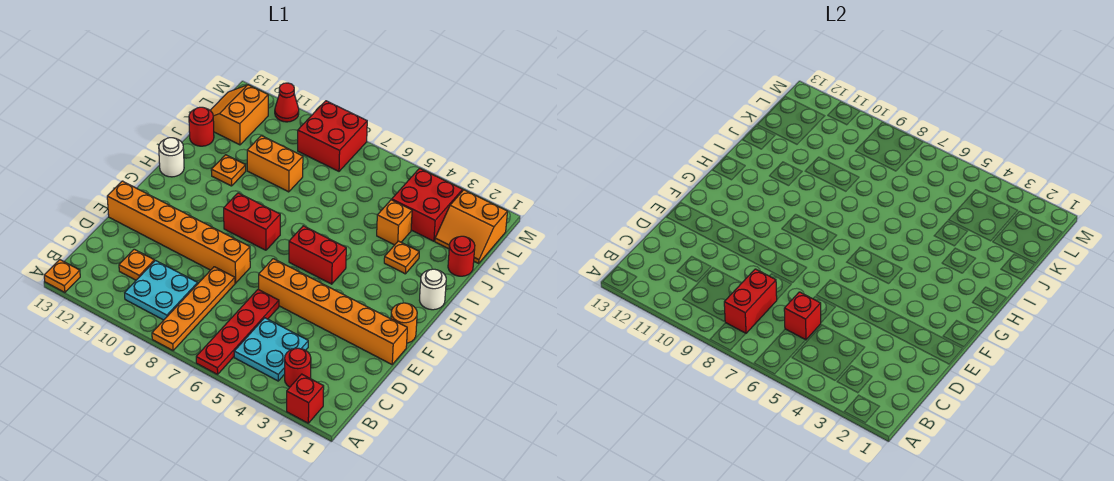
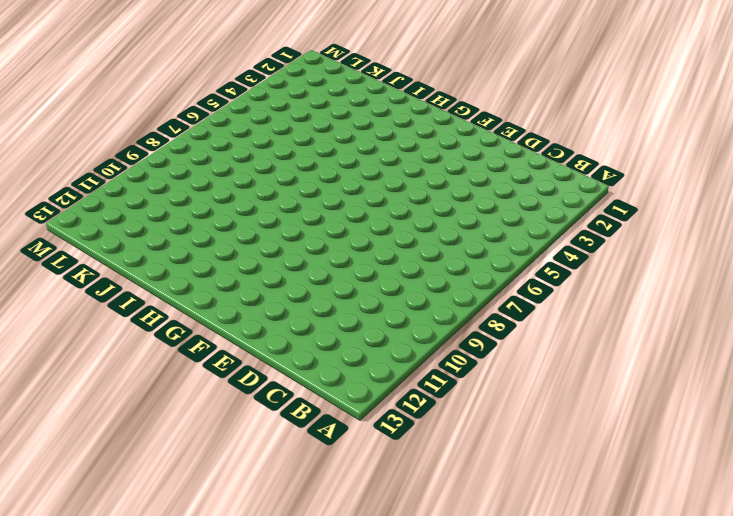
none -> red brick A2 level 1
none -> red plate A6:D6 level 1
none -> orange plate A8:D8 level 1

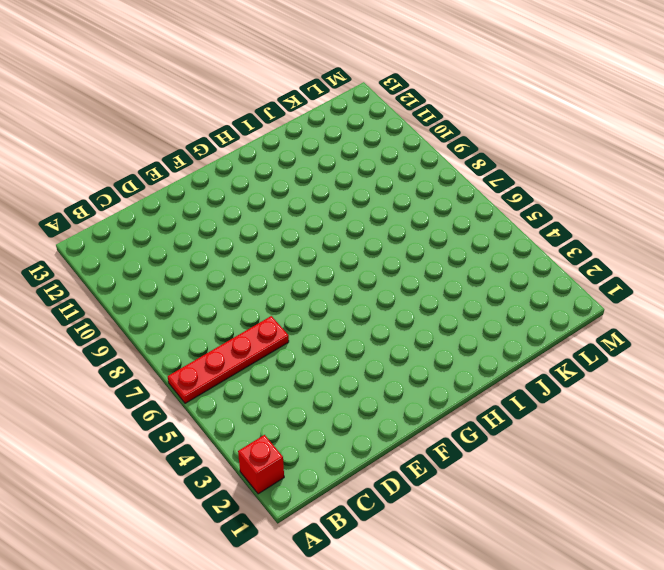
none -> orange plate A8:D8 level 1
none -> orange plate A13 level 1
none -> red round brick B3 level 1

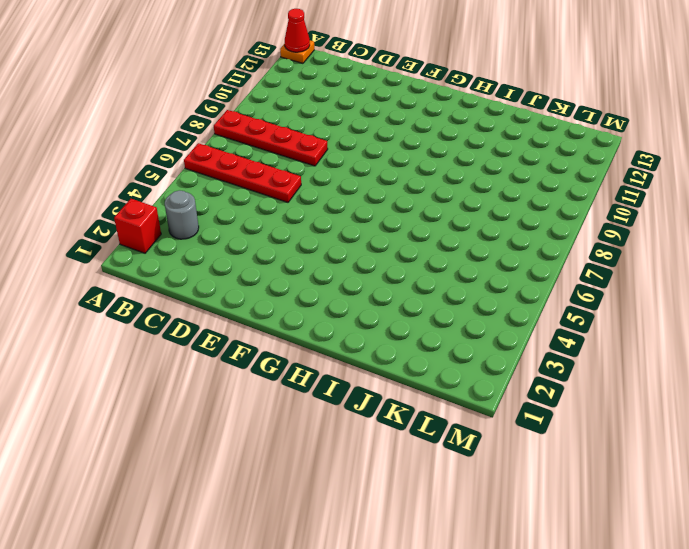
red plate A8:D8 level 1 -> orange plate A8:D8 level 1
red cone A13 level 2 -> red cone M11 level 1
grey round brick B3 level 1 -> red round brick B3 level 1
none -> cyan plate B4:C5 level 1
none -> cyan plate B9:C10 level 1
none -> orange plate C11 level 1

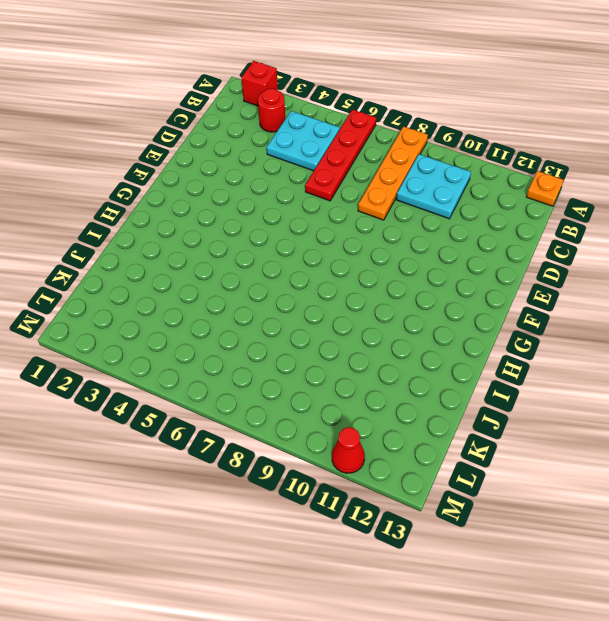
none -> orange plate C11 level 1
none -> orange brick E1:E6 level 1
none -> orange brick E8:E13 level 1

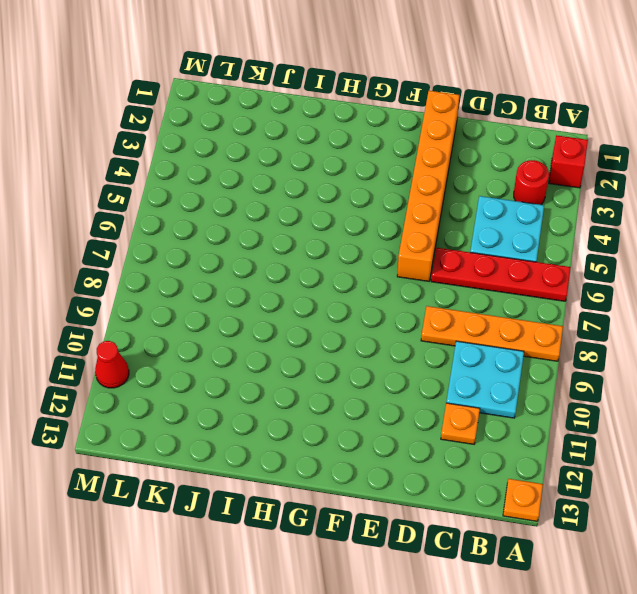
none -> orange brick E8:E13 level 1
none -> orange round brick F1 level 1
none -> red brick G5:G6 level 1

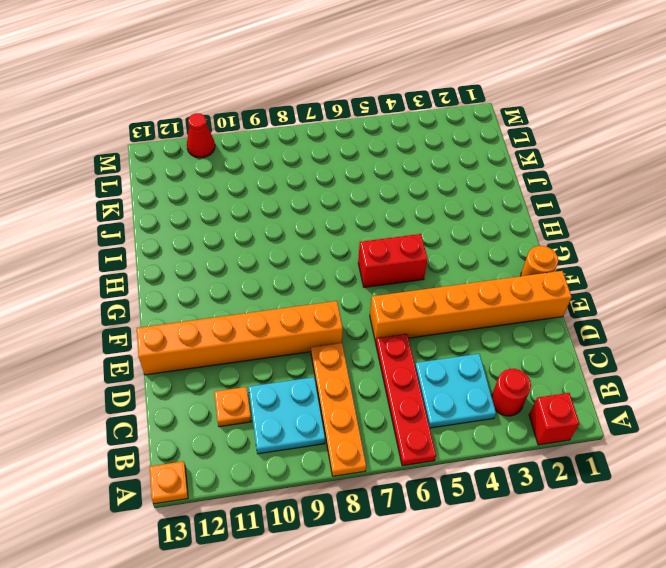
none -> red brick G8:G9 level 1
none -> white round brick H1 level 1
none -> white round brick H13 level 1

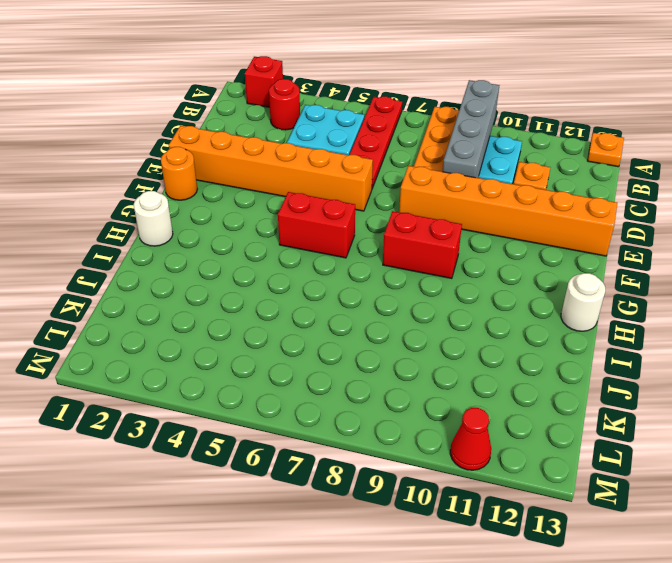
grey brick A9:D9 level 2 -> none
none -> orange plate I3 level 1
none -> orange plate I11 level 1
none -> red round brick J1 level 1

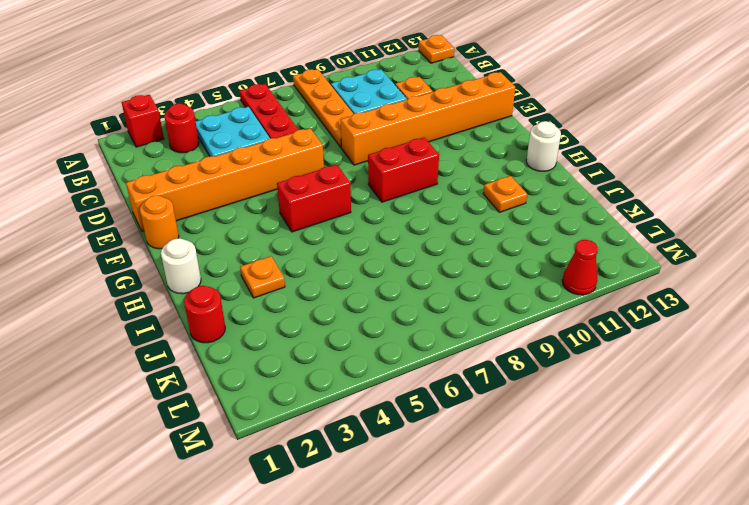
none -> orange brick J4 level 1
none -> orange brick J9:J10 level 1
none -> red round brick J13 level 1

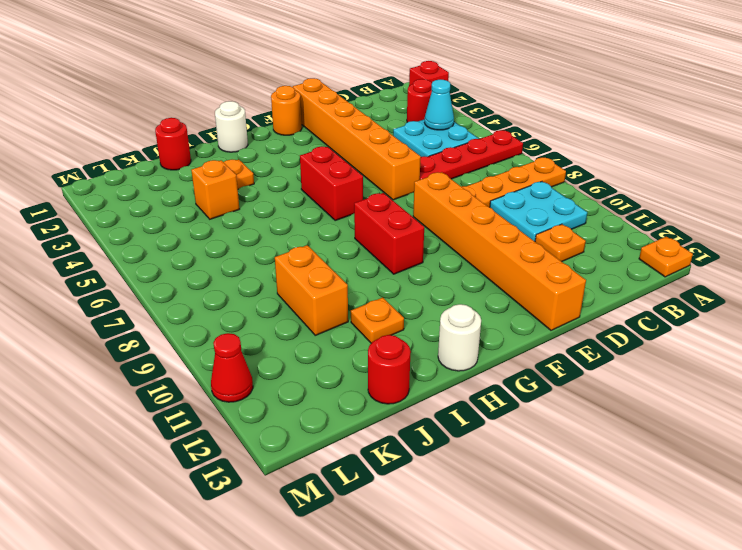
cyan cone B4 level 2 -> none
none -> orange slope K1:L2 level 1 top L
none -> red brick K3:L4 level 1
none -> orange slope K12:L13 level 1 top 12

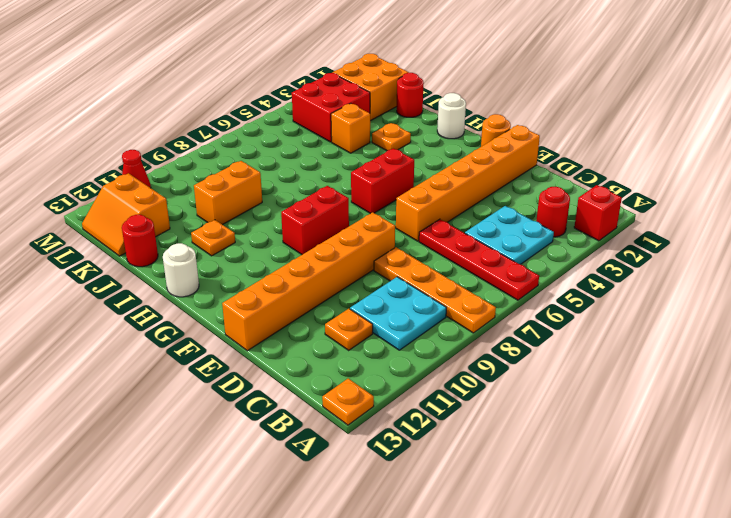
orange brick K1:L2 level 1 -> orange slope K1:L2 level 1 top L
none -> red brick L8:M9 level 1
none -> red brick B8:C8 level 2
none -> red brick C6 level 2

